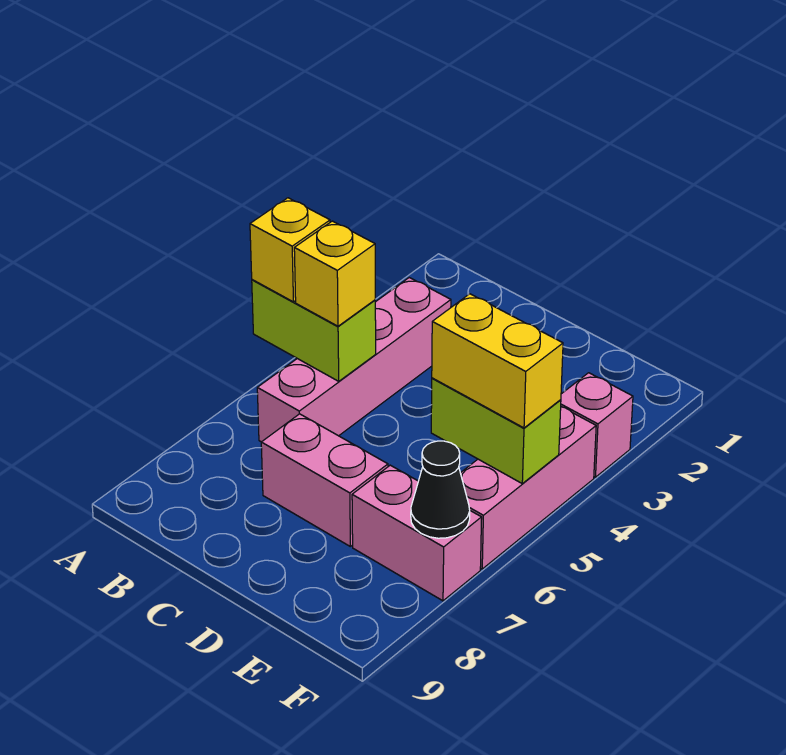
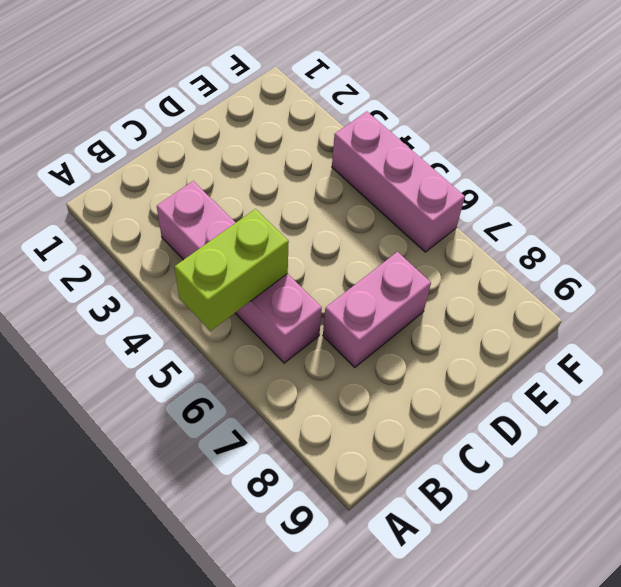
none -> pink brick E7:F7 level 1
none -> pink brick F3 level 1

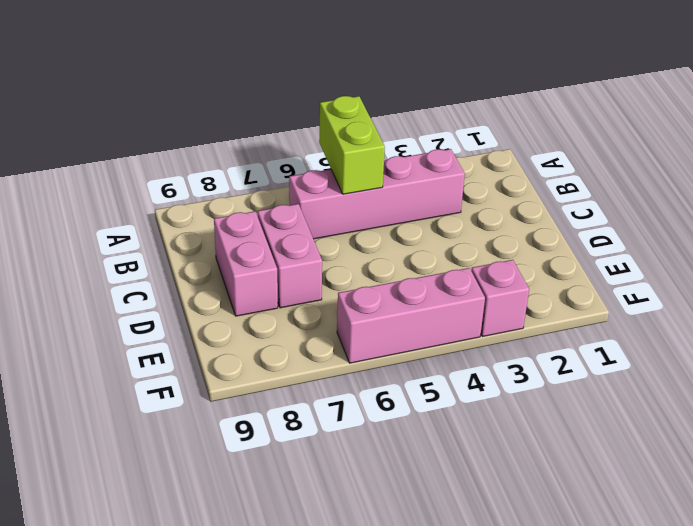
pink brick C8:D8 level 1 -> pink brick E7:F7 level 1
none -> lime brick E5:F5 level 2
none -> black cone F7 level 2

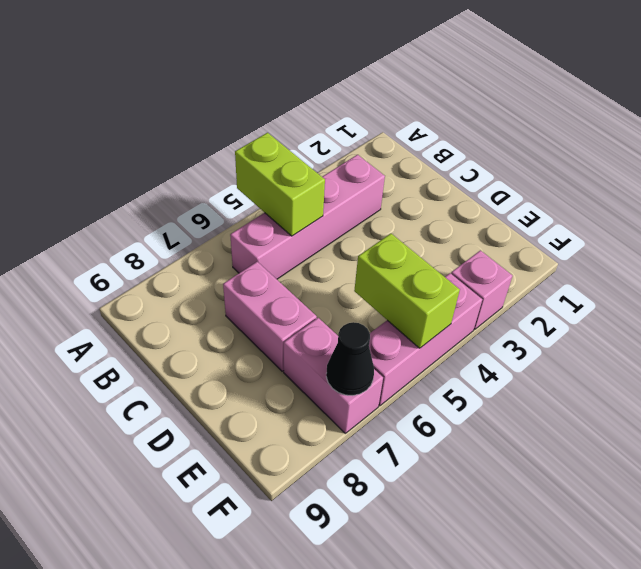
none -> yellow brick A5 level 3
none -> yellow brick B5 level 3

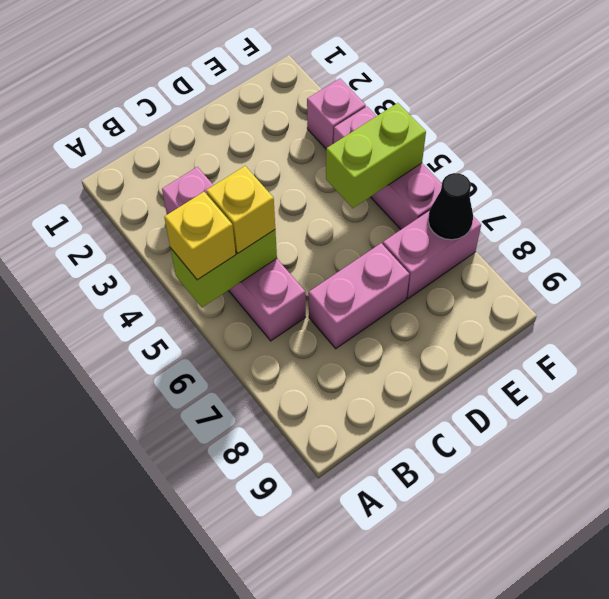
none -> yellow brick E5:F5 level 3

